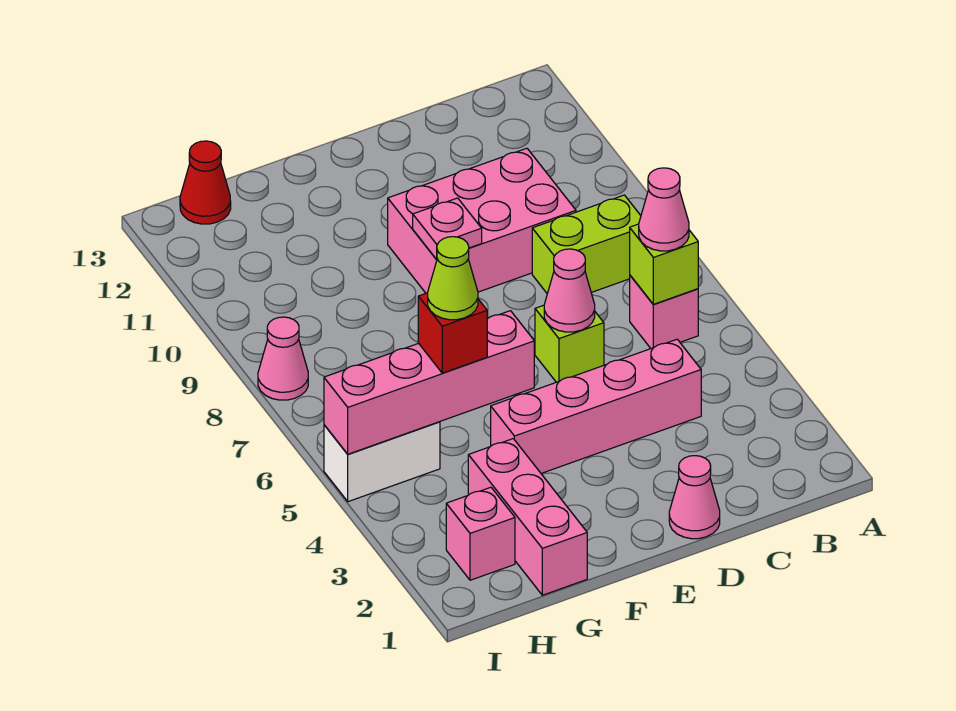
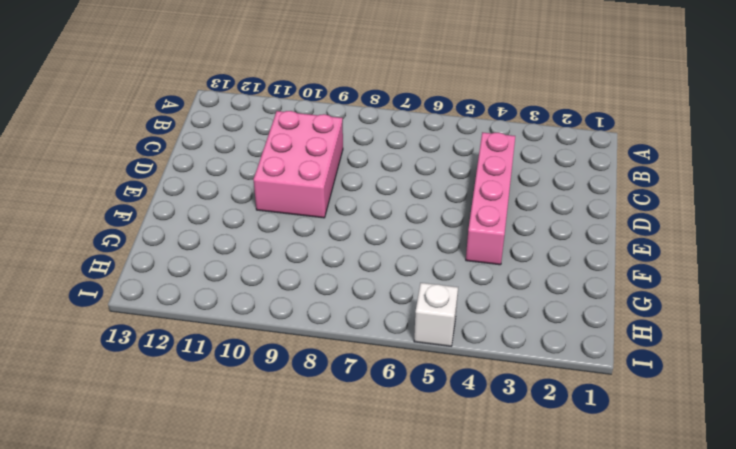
white brick I5 level 1 -> white brick H5:I5 level 1
none -> pink brick B6 level 1
none -> lime brick B8:C8 level 1
none -> pink cone D1 level 1

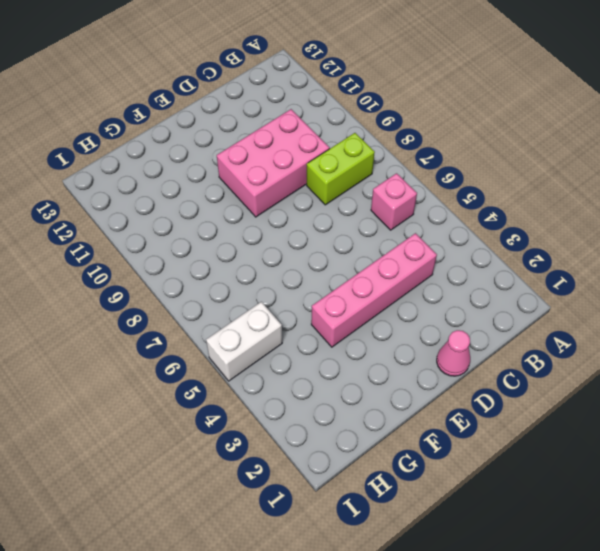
none -> lime brick D6 level 1
none -> pink brick G1:G3 level 1
none -> pink brick H2 level 1

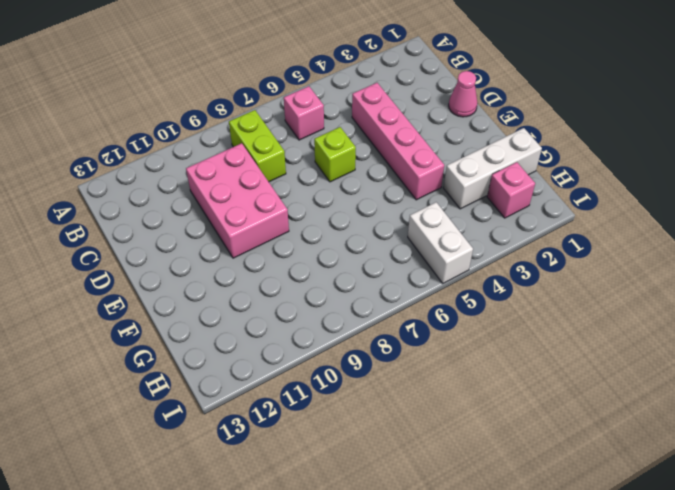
white brick G1:G3 level 1 -> pink brick G1:G3 level 1
none -> red cone H13 level 1
none -> pink cone I8 level 1
none -> lime brick B6 level 2

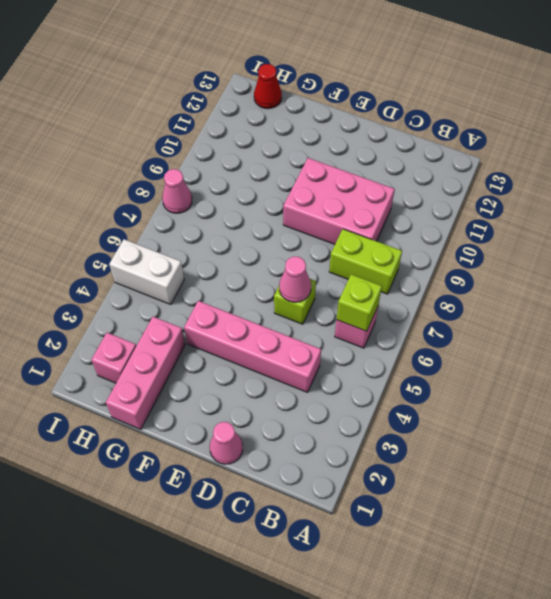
none -> pink plate E9 level 2
none -> pink brick F5:I5 level 2
none -> pink cone B6 level 3

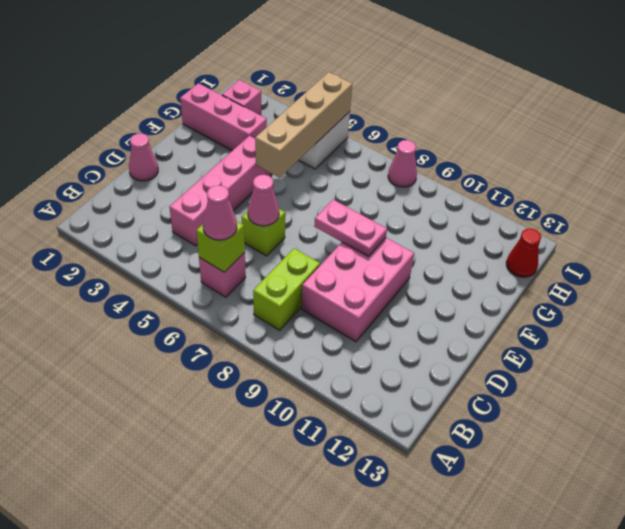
pink plate E8:E9 level 2 -> pink plate E9 level 2
tan brick F5:I5 level 2 -> pink brick F5:I5 level 2
none -> red brick G5 level 3
none -> lime cone G5 level 4

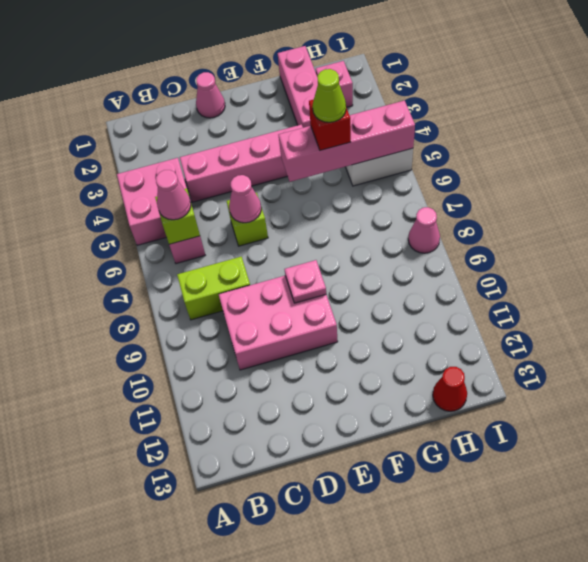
pink brick A4:B5 level 1 -> none

